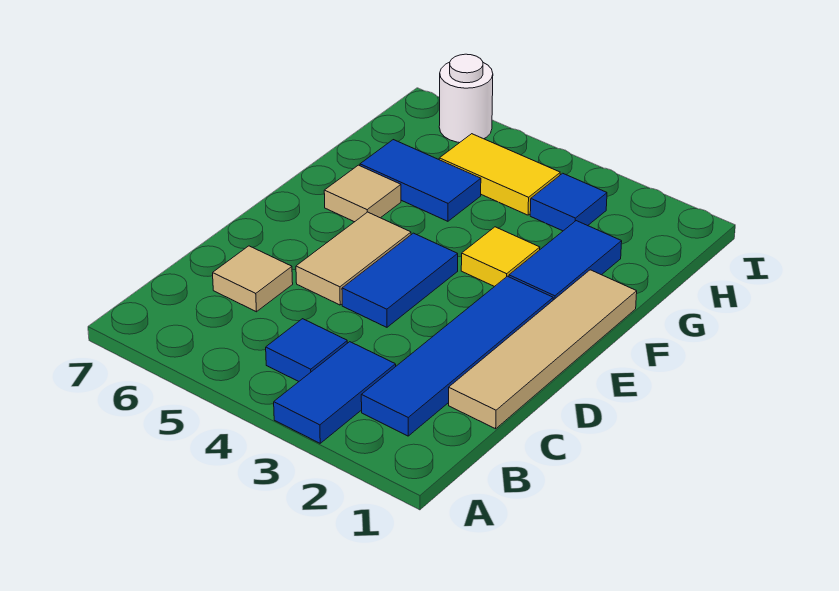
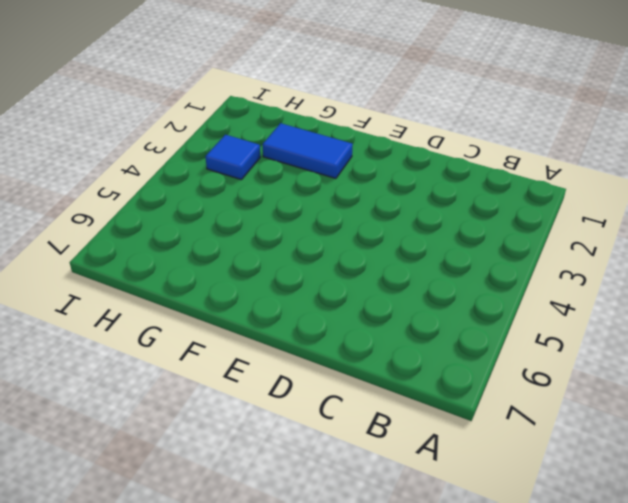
none -> blue tile A3:B3 level 1
none -> blue tile B2:E2 level 1
none -> blue tile B4 level 1

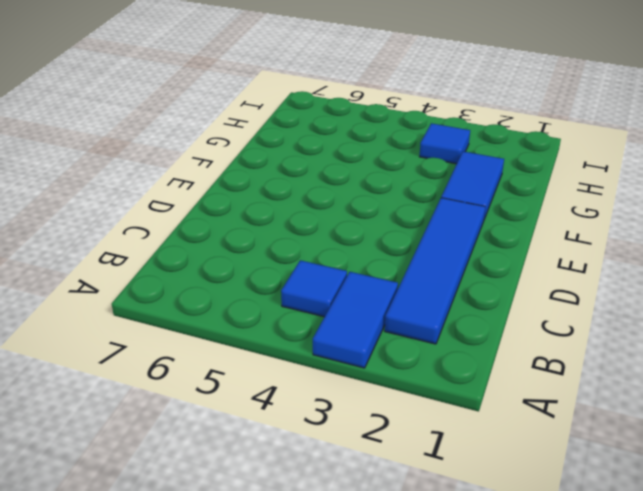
none -> tan tile C1:F1 level 1
none -> tan tile C6 level 1
none -> blue tile D4:E4 level 1

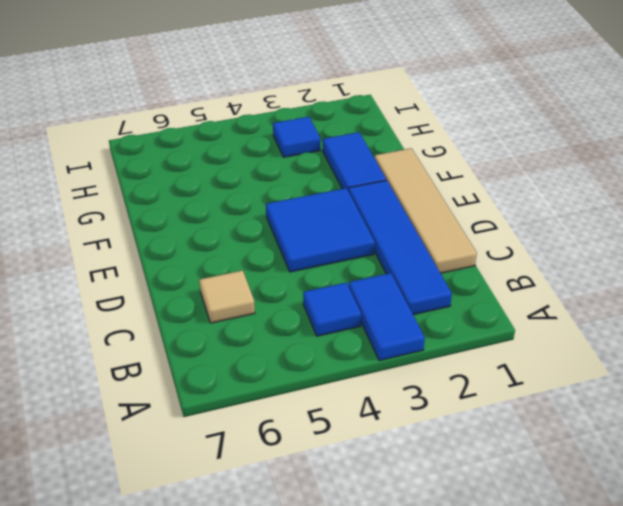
blue tile D3:E4 level 1 -> blue tile D4:E4 level 1
none -> tan tile D5:E5 level 1
none -> yellow tile F3 level 1
none -> tan tile F6 level 1

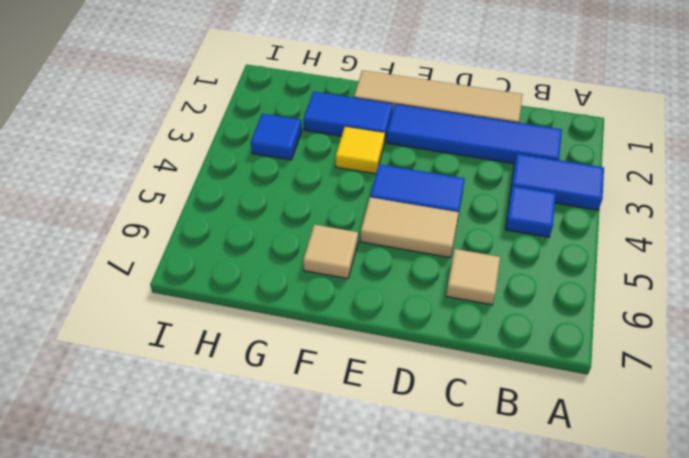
none -> blue tile G5:G6 level 1
none -> yellow tile H4:H5 level 1
none -> white round brick I6 level 1

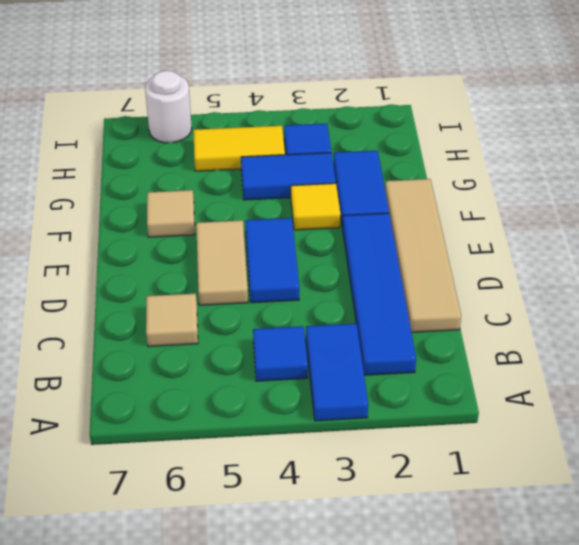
blue tile G3:G4 level 1 -> blue tile G5:G6 level 1

